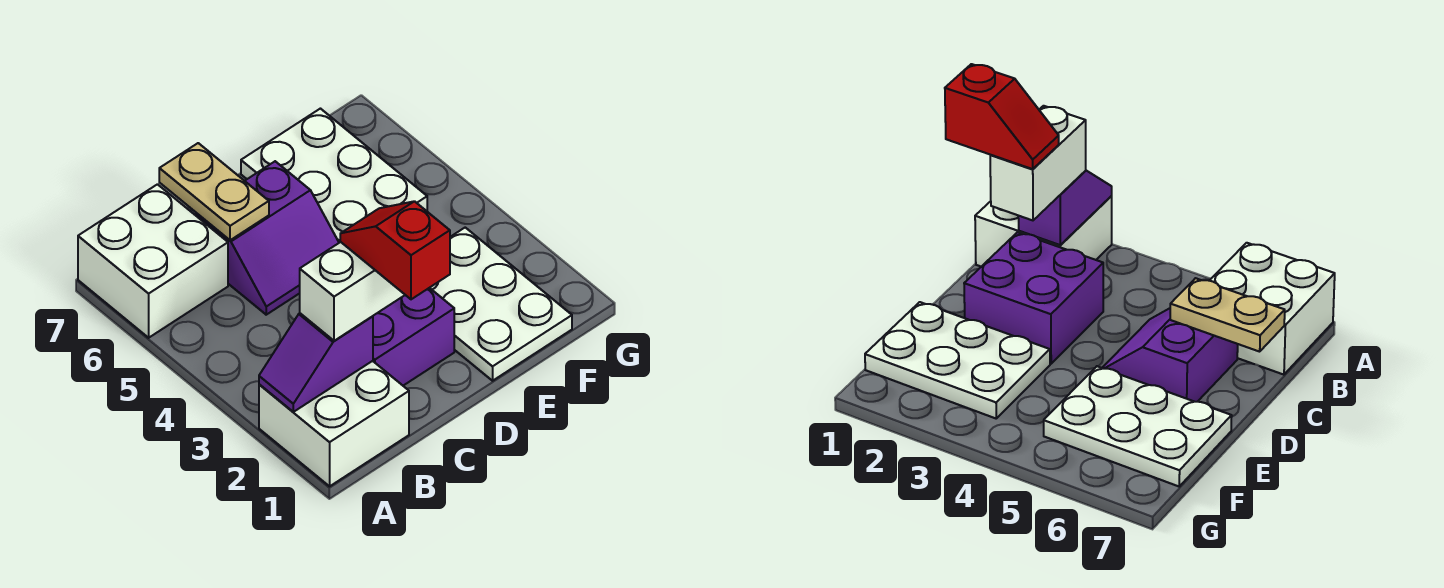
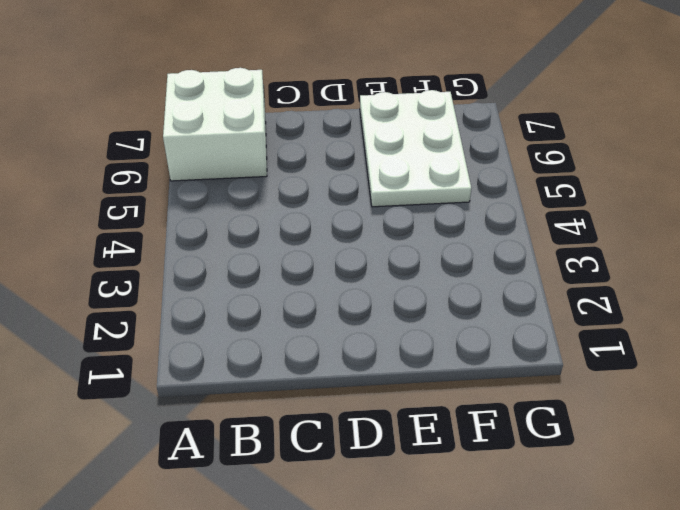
none -> white brick A1:B2 level 1
none -> purple brick C2:D3 level 1

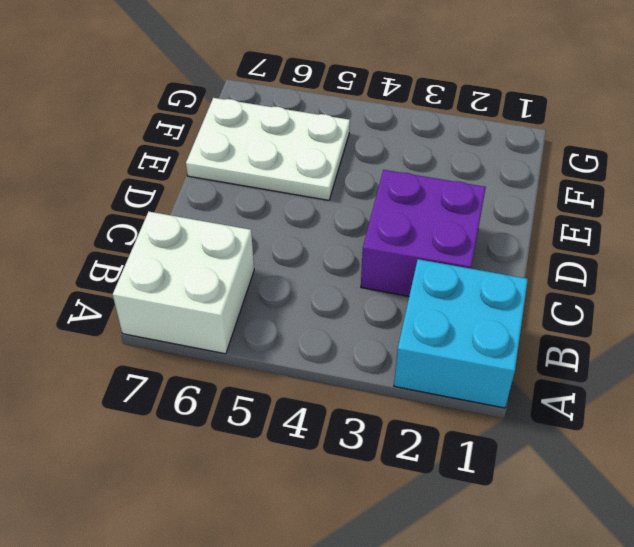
cyan brick A1:B2 level 1 -> white brick A1:B2 level 1
none -> purple slope C5:D6 level 1 top 6
none -> white plate E1:F3 level 1

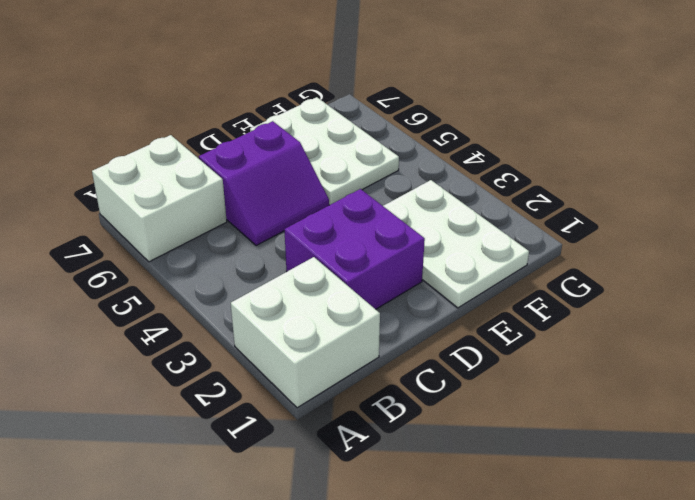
none -> purple slope A2:B2 level 2 top B
none -> tan plate C6:C7 level 2

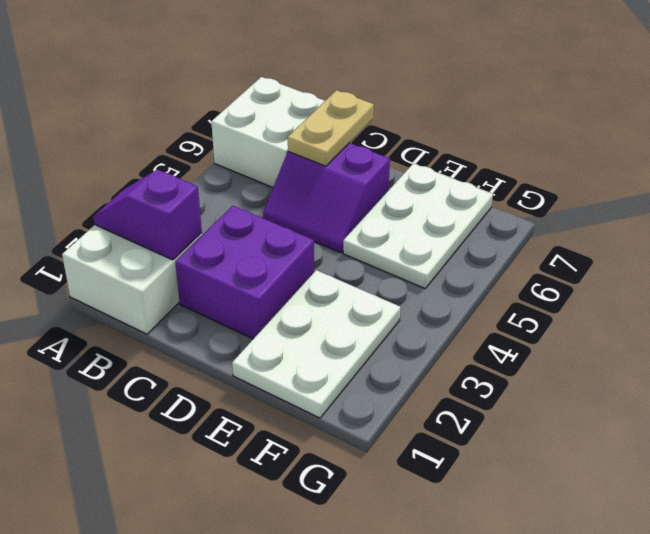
none -> white brick B2:C2 level 3
none -> red slope C1:C2 level 4 top 1

